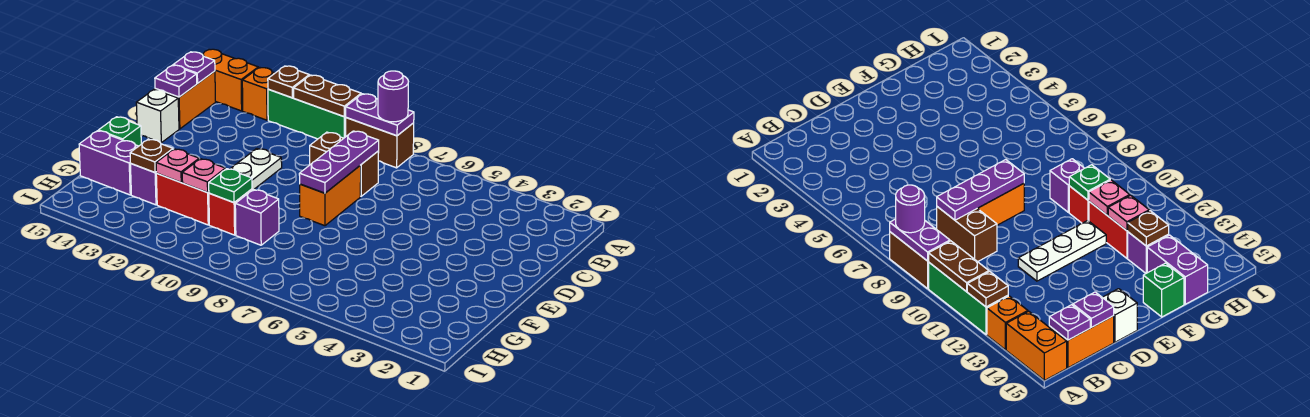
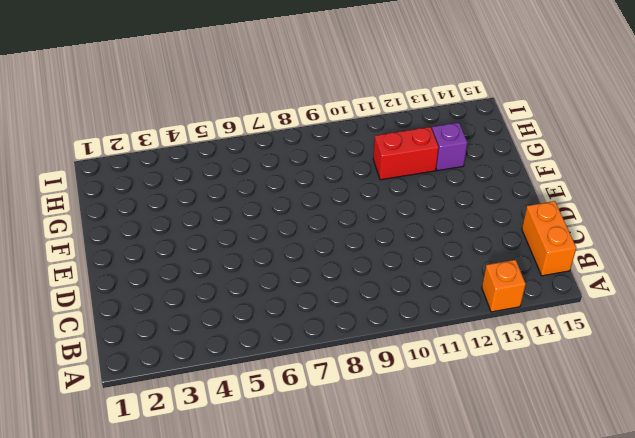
none -> brown brick A8:A9 level 1
none -> green brick A10:A12 level 1
none -> orange brick A14:A15 level 1

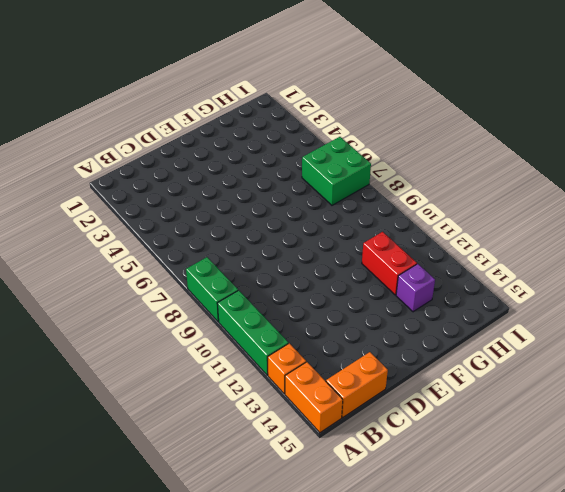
green brick A8:A9 level 1 -> brown brick A8:A9 level 1
green brick H6:I7 level 1 -> none
none -> brown brick C8:C9 level 1
none -> orange brick D8:E8 level 1
none -> white plate D11:F11 level 1

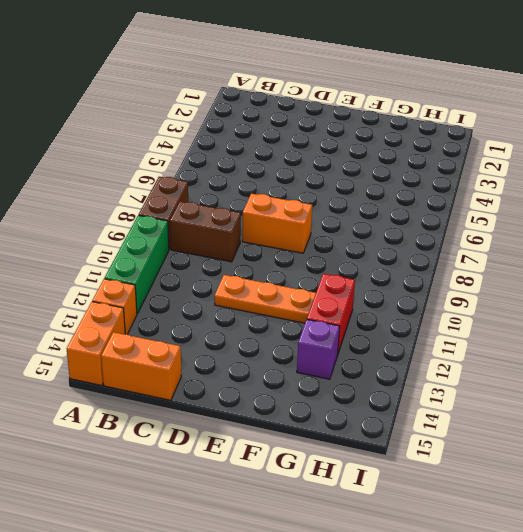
brown brick B9:C9 level 1 -> brown brick C8:C9 level 1
orange plate D11:F11 level 1 -> white plate D11:F11 level 1
none -> white brick D15 level 1
none -> green brick F15 level 1
none -> purple brick G9 level 1

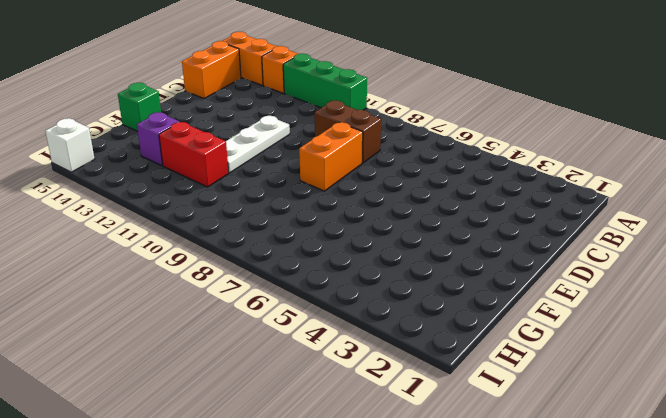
white brick I15 level 1 -> white brick D15 level 1
none -> brown brick A8:A9 level 1
none -> purple brick G9 level 1
none -> red brick G10 level 1

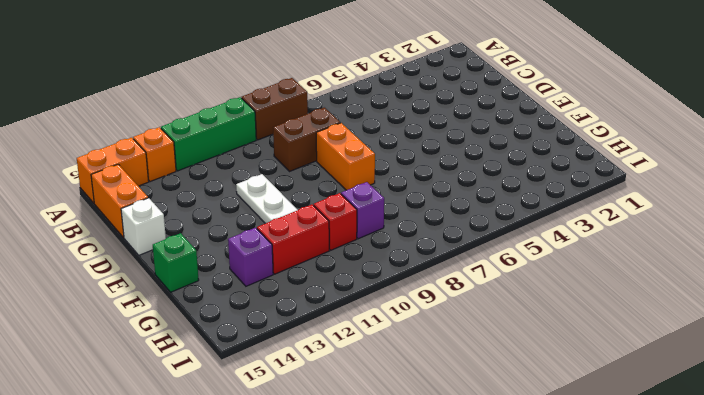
none -> purple brick G14:G15 level 1
none -> purple plate A8:A9 level 2
none -> brown plate A10:A11 level 2

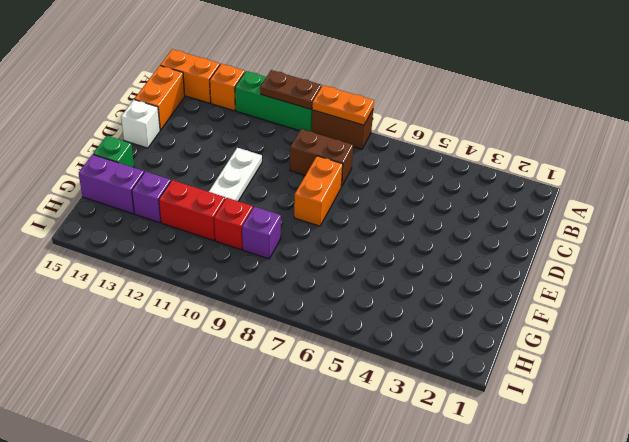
orange plate A8:A9 level 2 -> purple plate A8:A9 level 2
none -> brown plate A12 level 2
none -> purple plate B15 level 2
none -> purple plate C8:E8 level 2

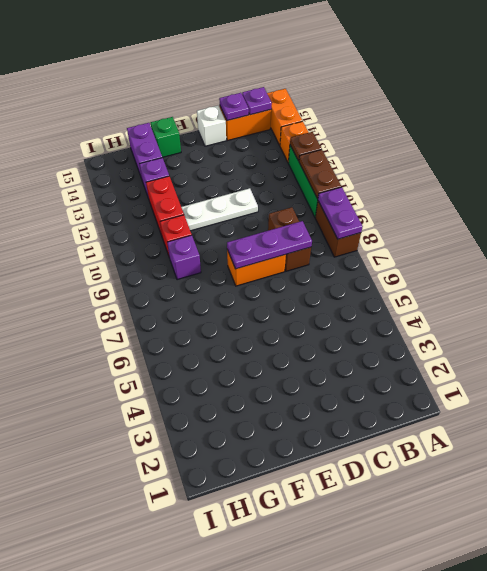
none -> green plate G10 level 2
none -> pink plate G11 level 2
none -> pink plate G12 level 2

